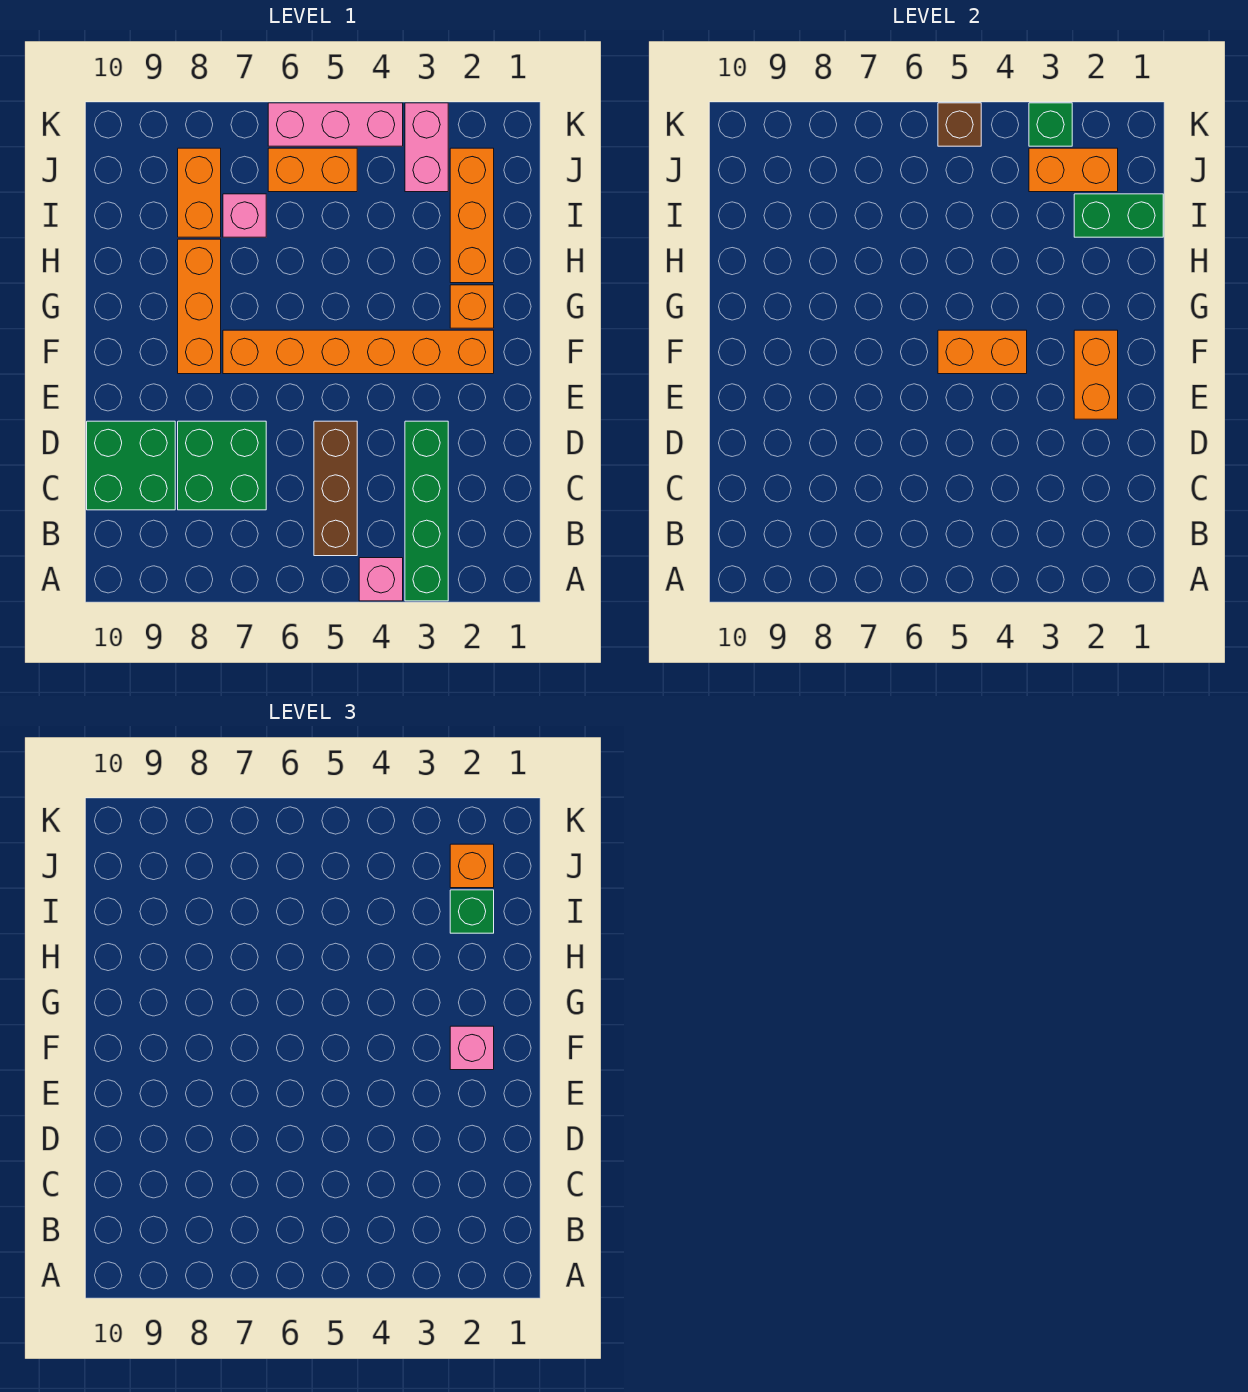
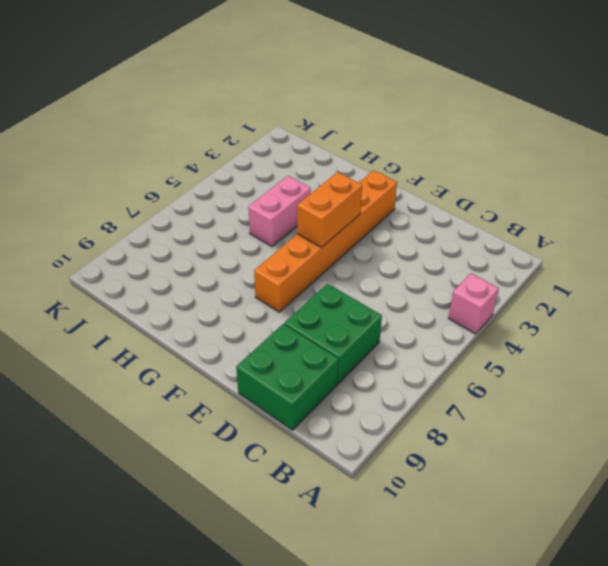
pink brick H4:H5 level 1 -> pink brick J3:K3 level 1
none -> green brick A3:D3 level 1
none -> brown brick B5:D5 level 1
none -> orange brick F8:H8 level 1

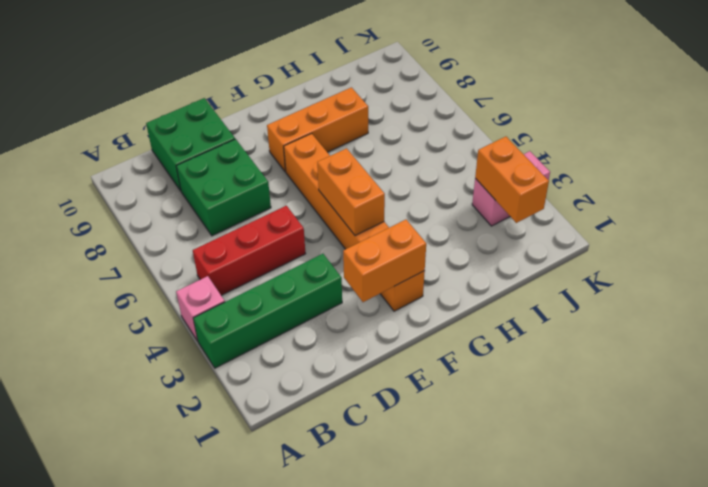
red brick B5:D5 level 1 -> brown brick B5:D5 level 1
none -> orange brick G2 level 1
none -> orange brick H2:J2 level 1
none -> pink brick I7 level 1

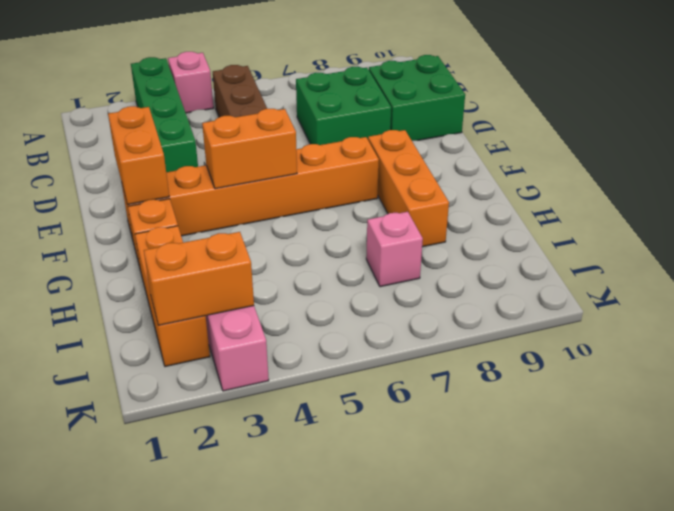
none -> orange brick I8:J8 level 1
none -> orange brick J5:J6 level 1
none -> pink brick K4:K6 level 1

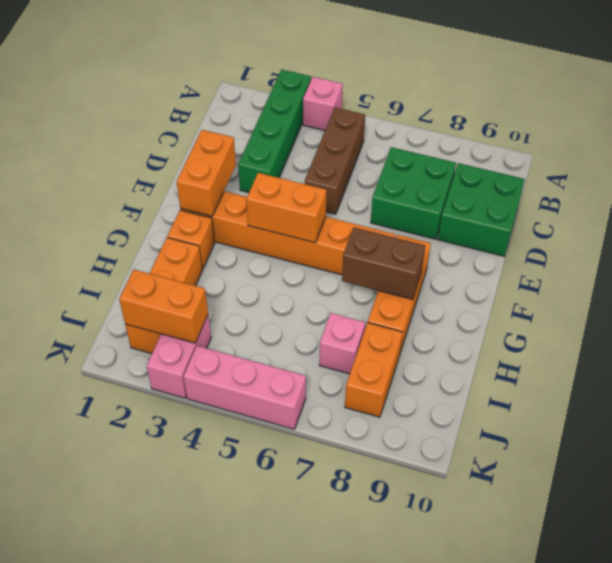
brown brick G7:G8 level 2 -> none
none -> orange brick J5:J6 level 1
none -> green brick I1:I2 level 2
none -> green brick K3 level 2

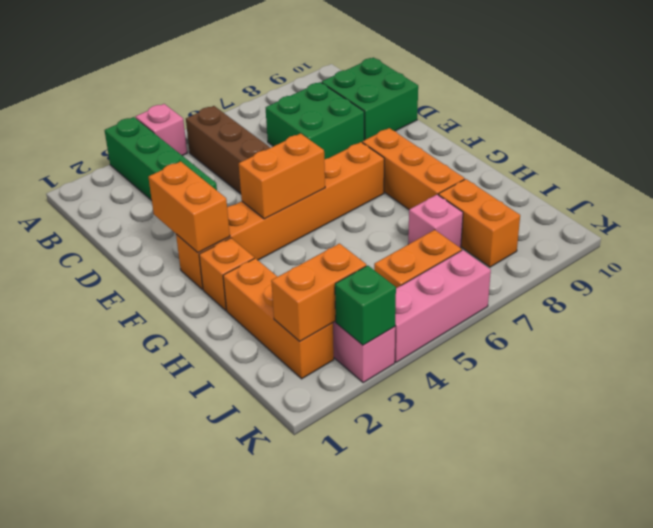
none -> green brick I1:I2 level 2
none -> brown brick K5 level 2
none -> pink brick F2 level 3

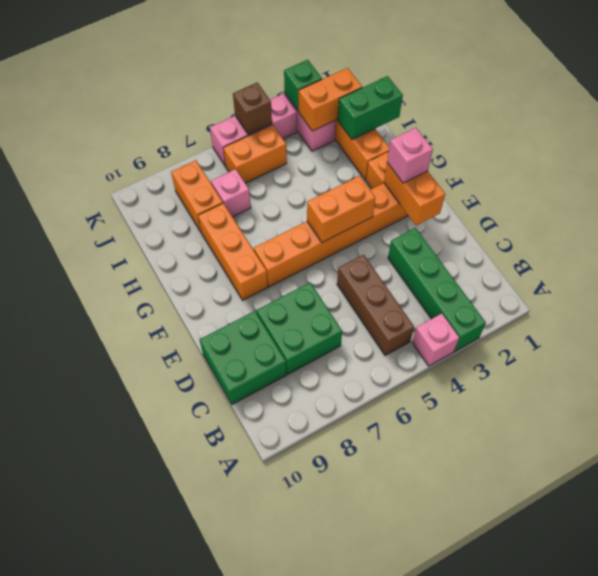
none -> green brick I2 level 3
none -> orange brick J2 level 3

